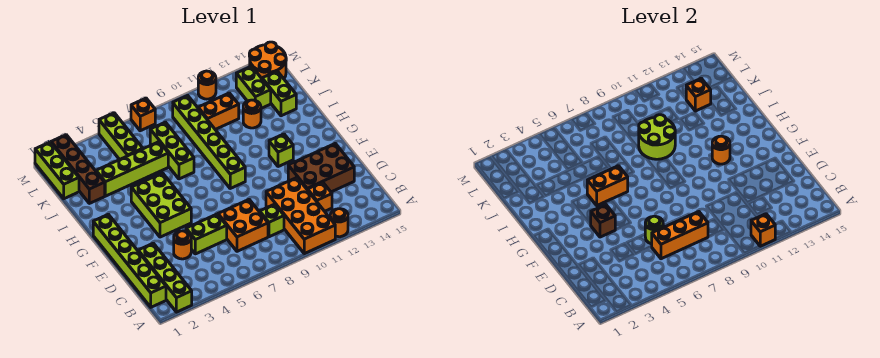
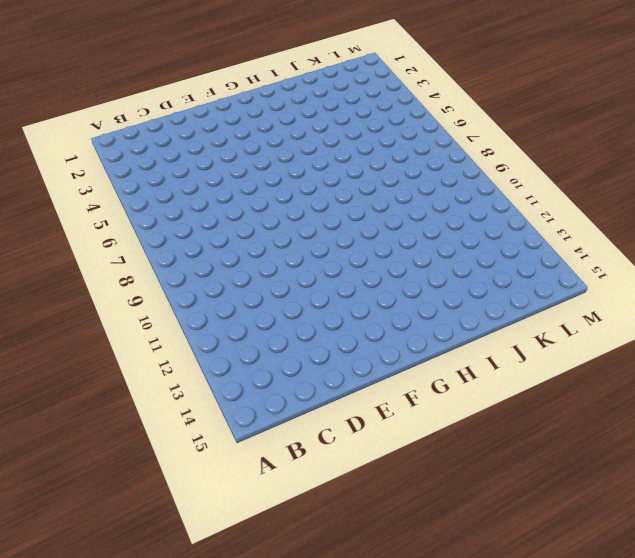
none -> lime brick A2:D2 level 1
none -> orange brick A10:D11 level 1
none -> orange round brick A12 level 1
none -> lime brick B1:G1 level 1

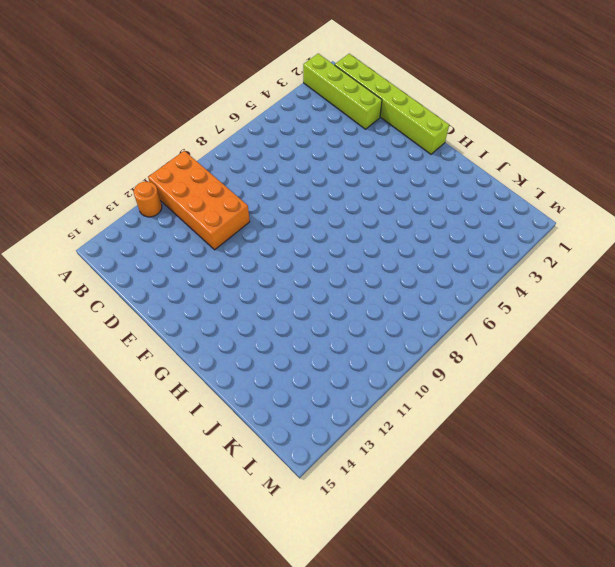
none -> orange brick C7:D8 level 1
none -> lime brick C9 level 1
none -> orange brick C12 level 1
none -> orange round brick D4 level 1

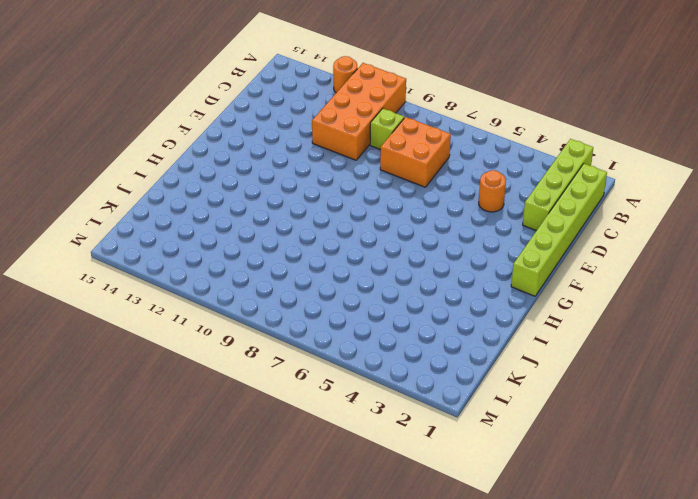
none -> orange brick C12 level 1
none -> lime brick D5:D6 level 1
none -> brown brick D12:E14 level 1
none -> lime brick F4:H5 level 1

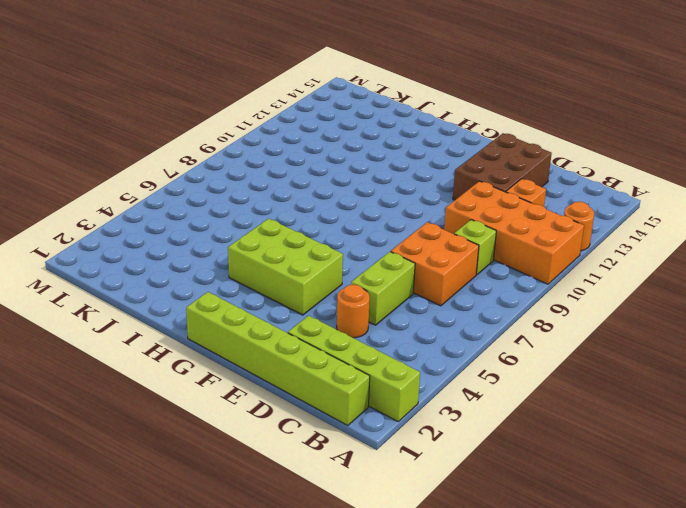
none -> lime brick G9:L9 level 1
none -> lime brick G12 level 1
none -> lime brick I7:K7 level 1
none -> brown brick J2:M2 level 1

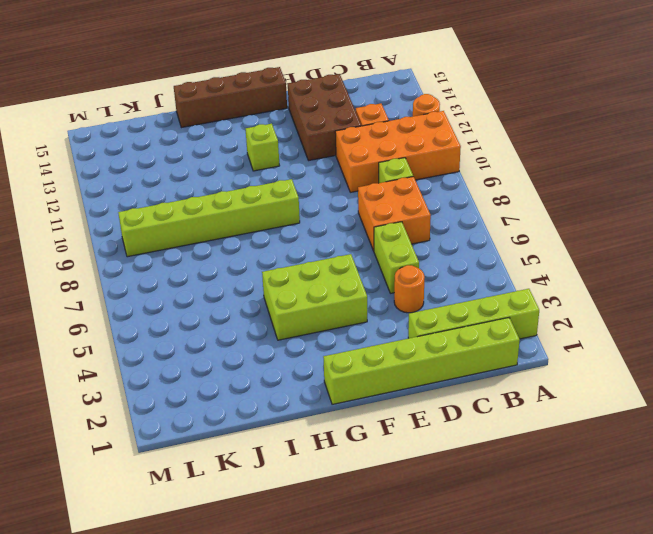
brown brick F15:I15 level 1 -> brown brick J2:M2 level 1
none -> lime brick I7:K7 level 1
none -> lime brick J3:J6 level 1
none -> orange round brick J12 level 1
none -> lime brick J14:K14 level 1

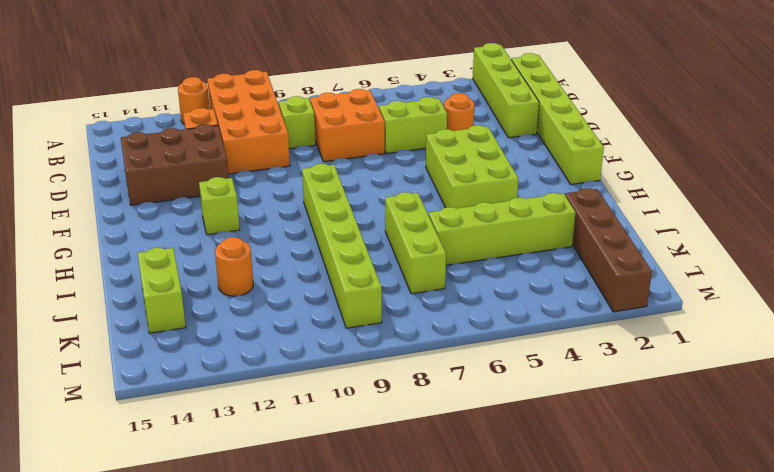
none -> lime brick K1:M1 level 1
none -> lime brick K5:M5 level 1
none -> orange brick K10:K11 level 1
none -> lime brick K13:L13 level 1

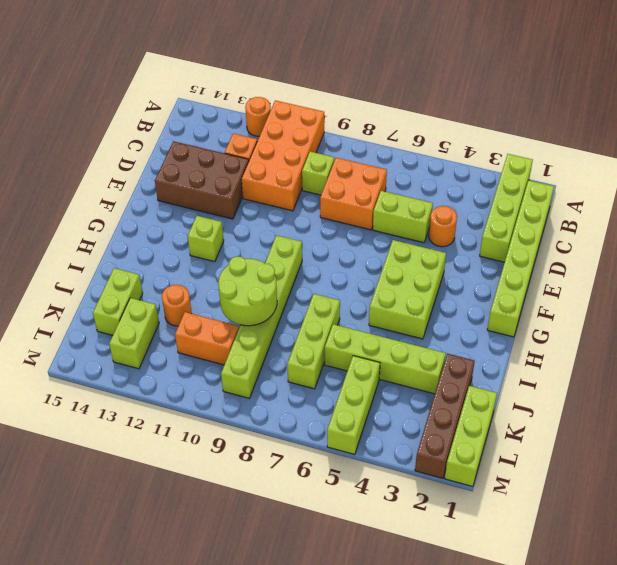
none -> orange round brick L14:M15 level 1
none -> orange brick M7 level 1
none -> orange round brick M11 level 1
none -> orange brick A11 level 2

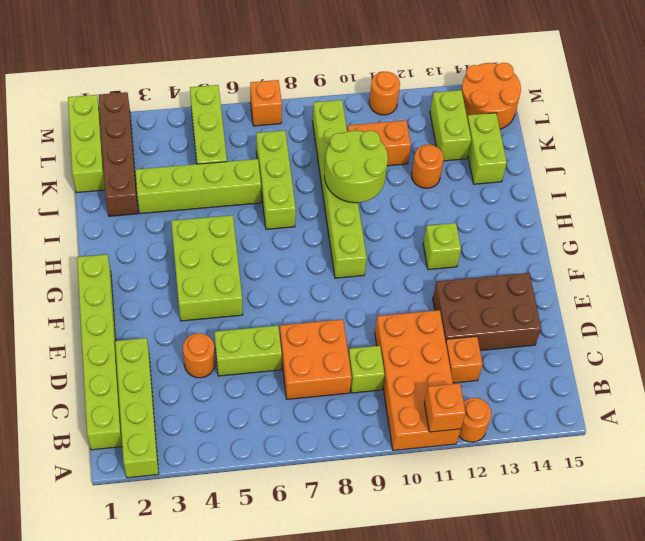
none -> orange brick C6:C8 level 2
none -> lime round brick D6 level 2
none -> brown brick F4 level 2
none -> orange round brick G12 level 2

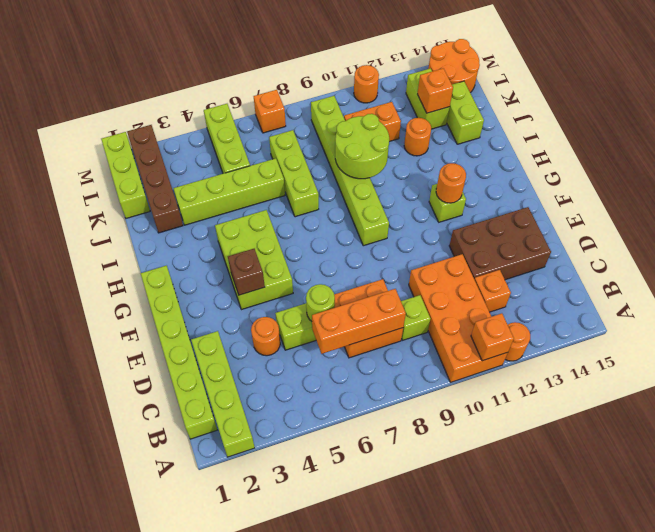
none -> orange brick H5:H6 level 2

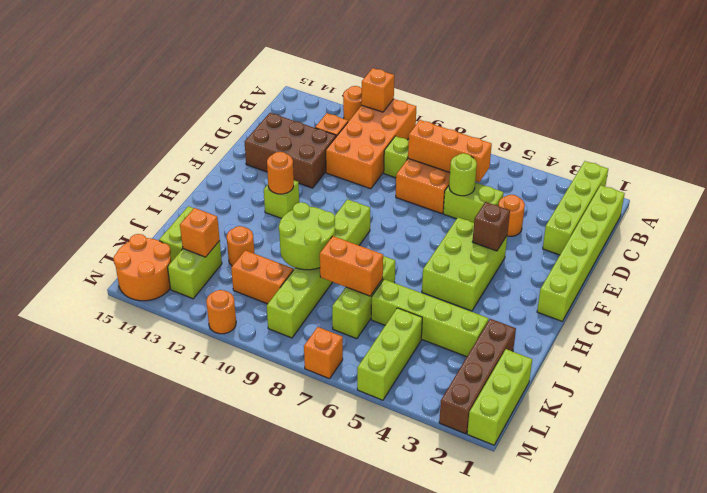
orange brick J7:J8 level 2 -> orange brick H5:H6 level 2

